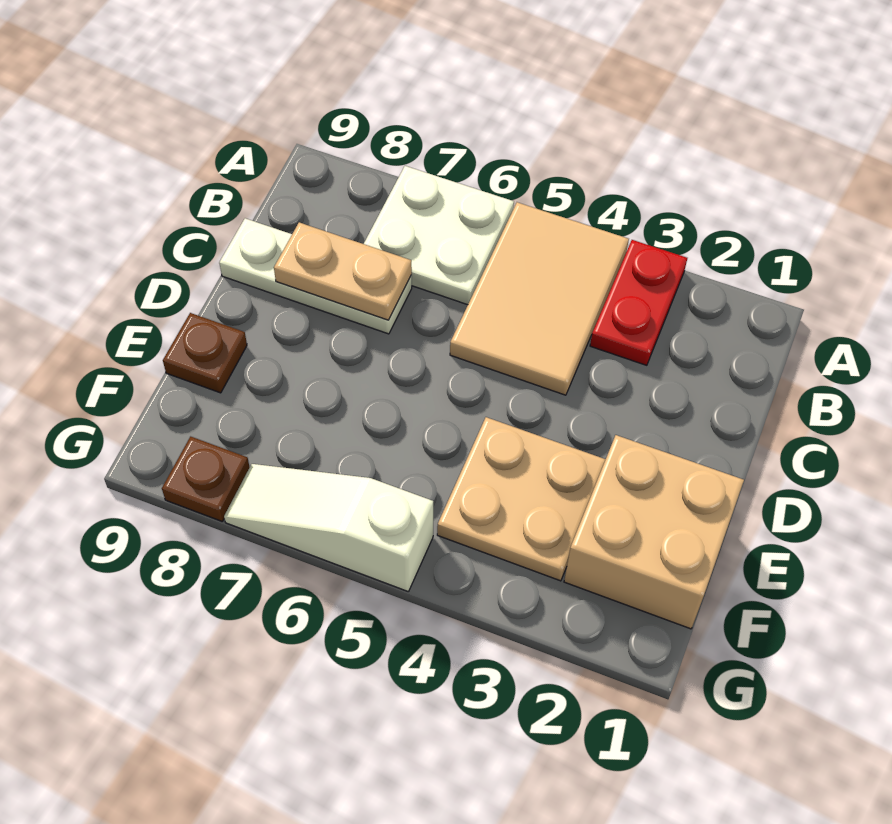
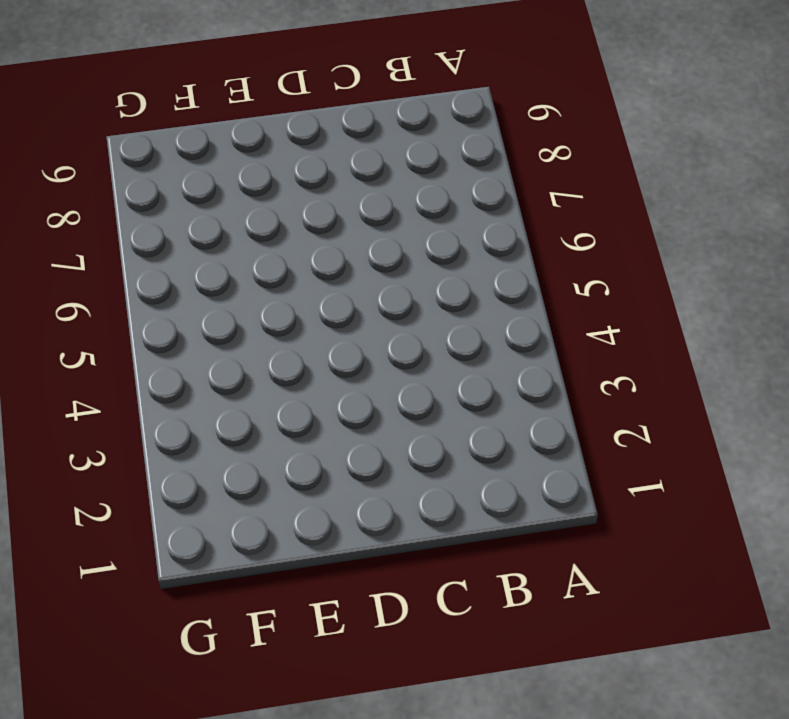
none -> red plate A3:B3 level 1
none -> tan tile A4:C5 level 1

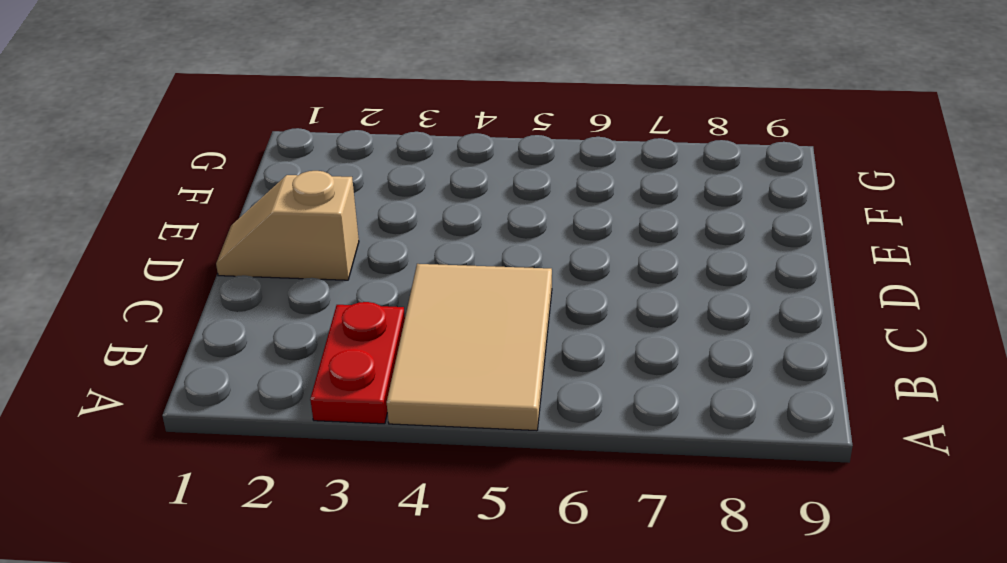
tan slope D1:D2 level 1 top 2 -> none
none -> white plate A6:B7 level 1
none -> white plate C7:C9 level 1

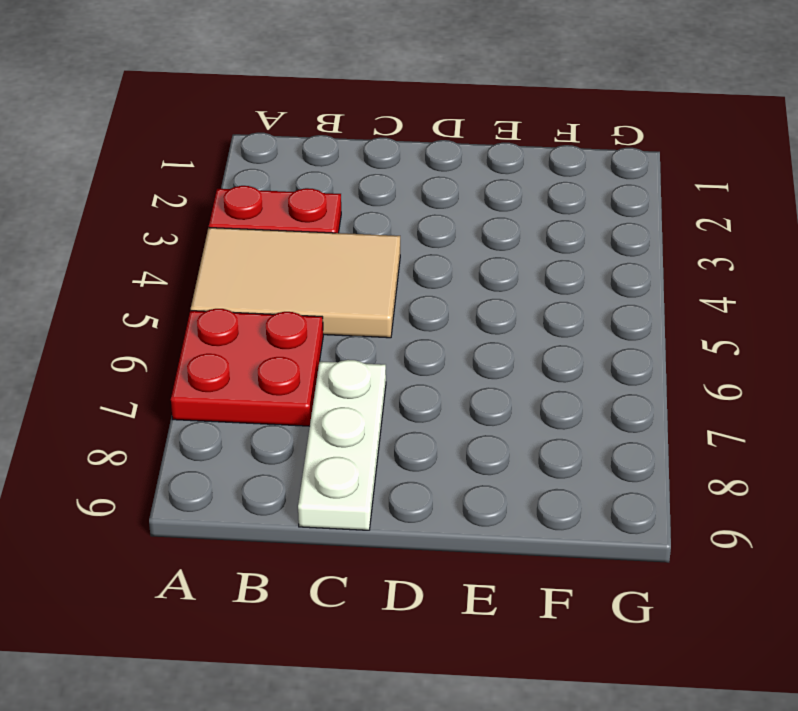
red plate A6:B7 level 1 -> white plate A6:B7 level 1
none -> tan brick E1:F2 level 1
none -> tan plate E3:F4 level 1

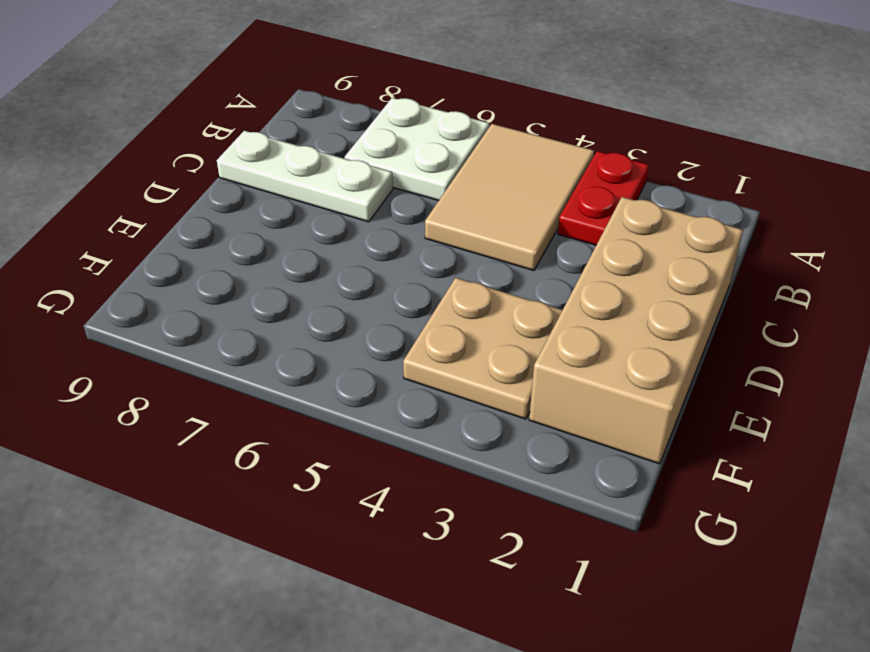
tan brick C1:F2 level 1 -> tan brick E1:F2 level 1
none -> brown plate E9 level 1
none -> white slope G5:G7 level 1 top 5

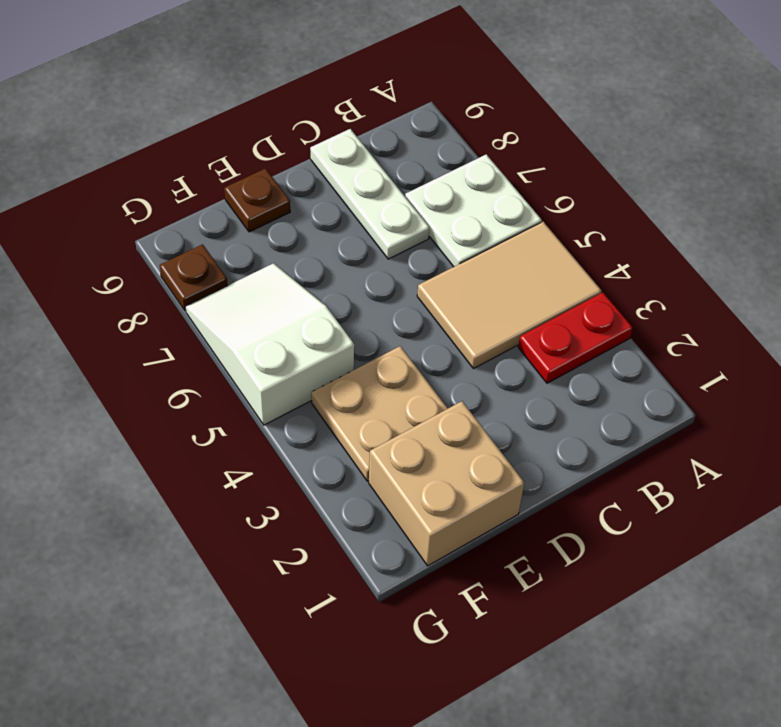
white slope F5:G7 level 1 top 5 -> white slope G5:G7 level 1 top 5
none -> tan plate C7:C8 level 2

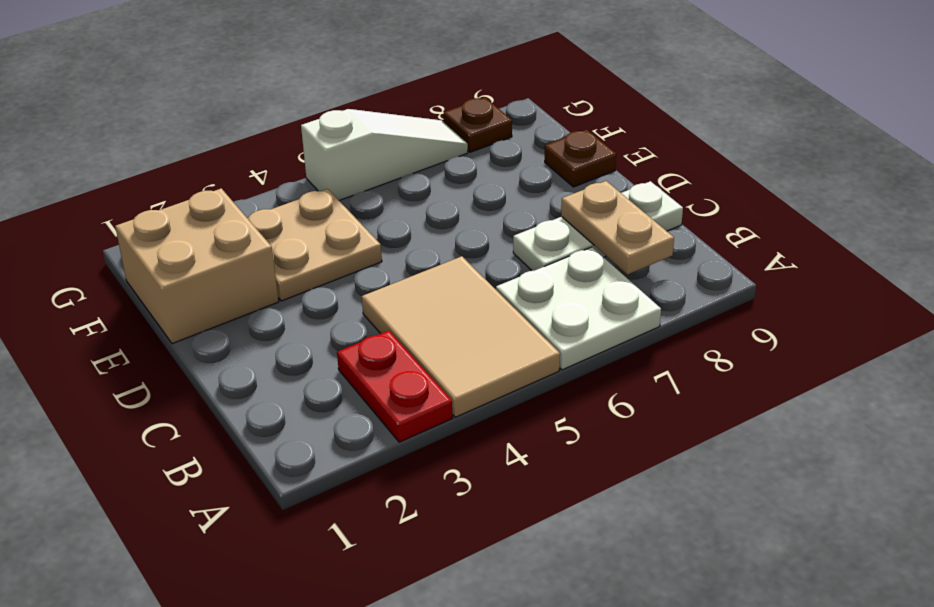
tan plate B8:C8 level 2 -> tan plate C7:C8 level 2

